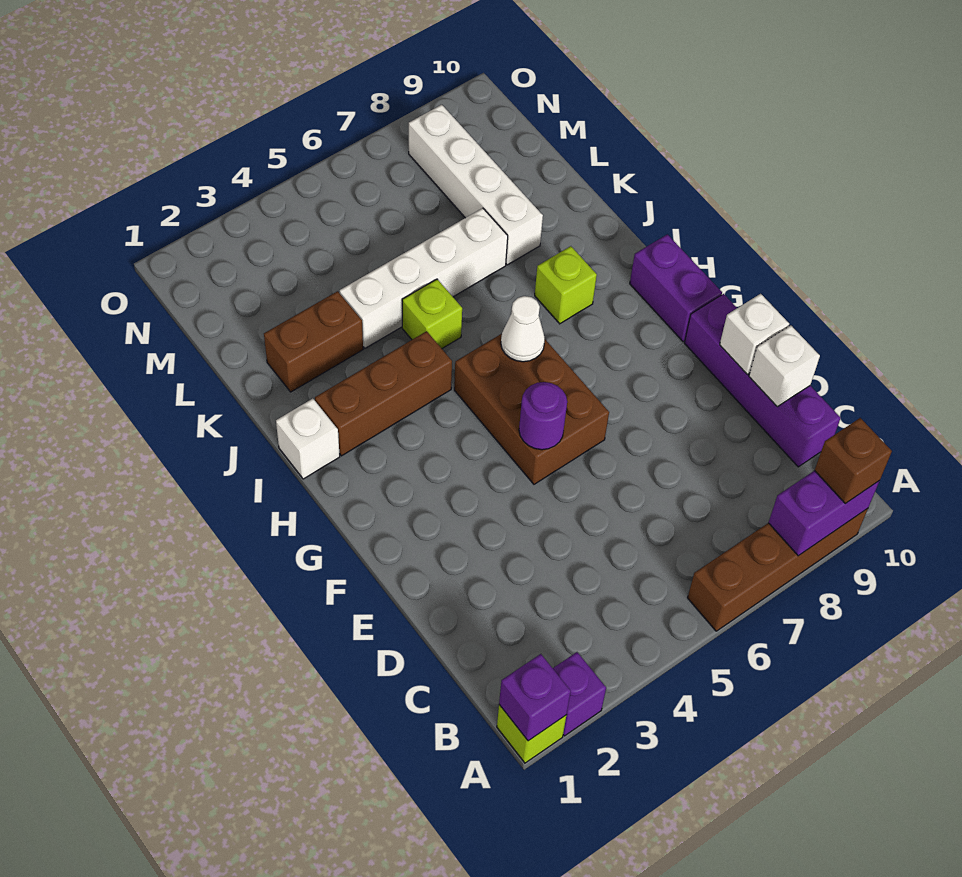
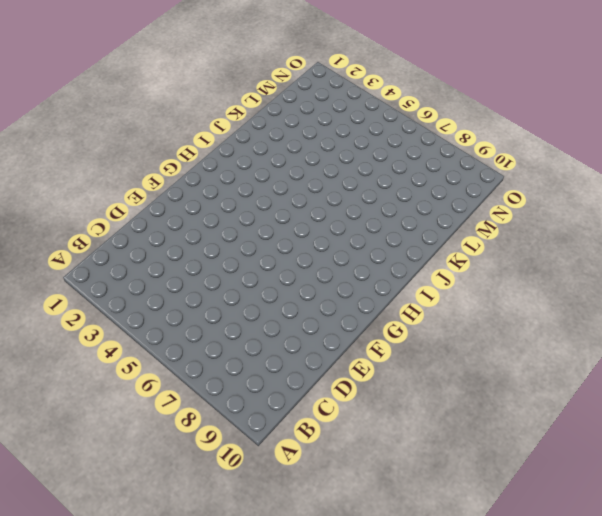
none -> lime brick A1 level 1
none -> purple brick A2 level 1
none -> brown brick A6:A9 level 1

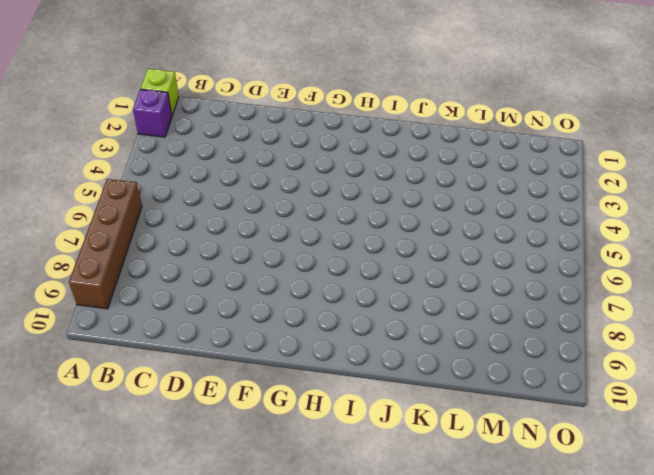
none -> purple brick C10:F10 level 1
none -> brown brick F5:H6 level 1
none -> purple brick G10:H10 level 1

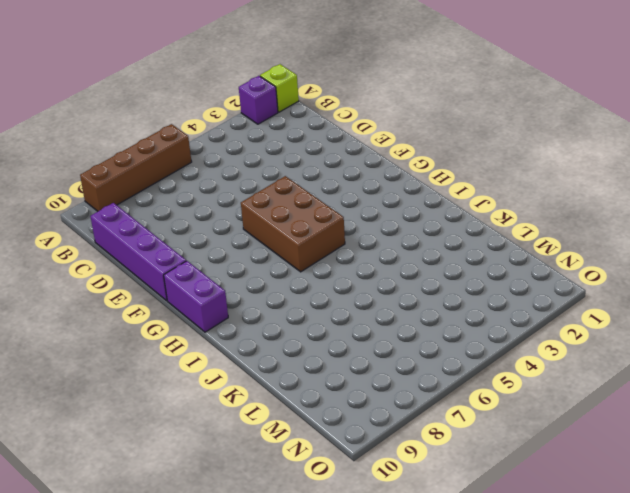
none -> white brick I1 level 1
none -> brown brick I2:I4 level 1
none -> lime brick I8 level 1

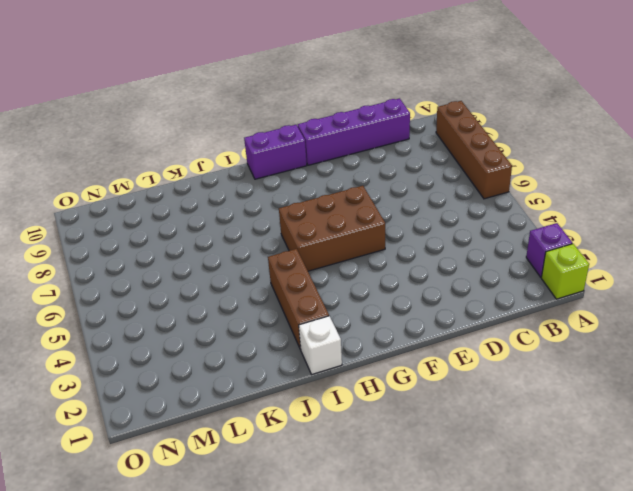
none -> lime brick I8 level 1
none -> lime brick J5 level 1
none -> brown brick K2:K3 level 1

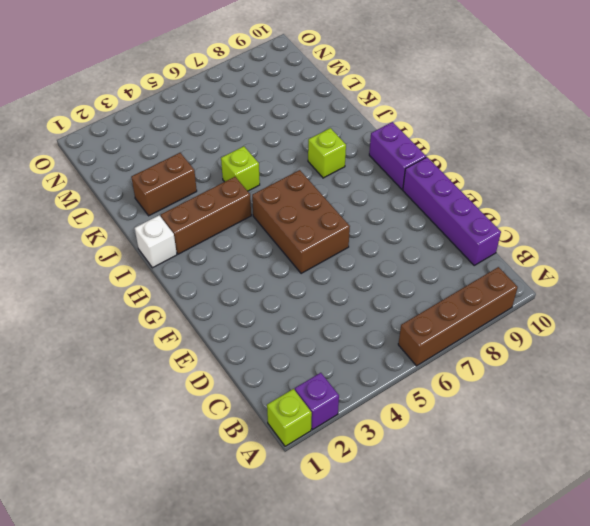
none -> white brick K4:K7 level 1
none -> white brick K8:N8 level 1
none -> purple brick A1 level 2

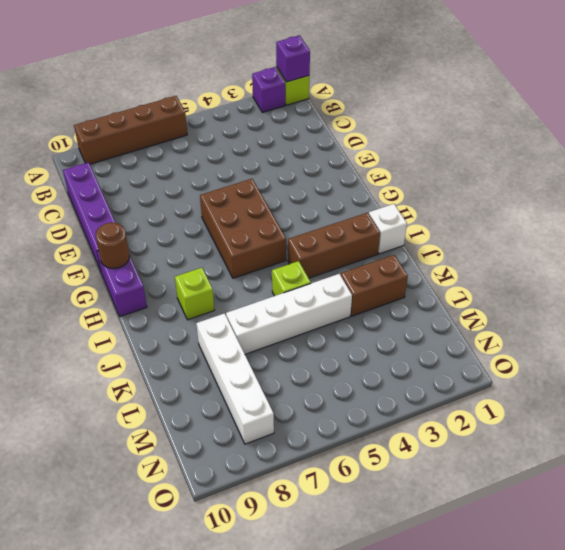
brown round brick G10 level 2 -> none
none -> purple brick A8:A9 level 2
none -> white brick D10 level 2
none -> white brick E10 level 2

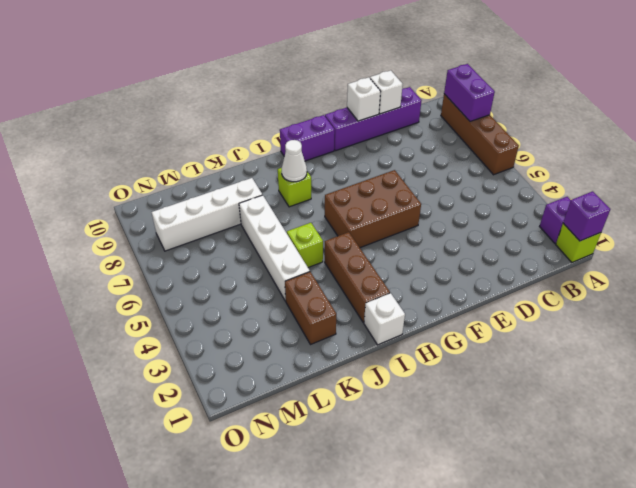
white cone I8 level 2 -> white cone H6 level 2
none -> purple round brick F5 level 2
none -> brown brick A9 level 3

